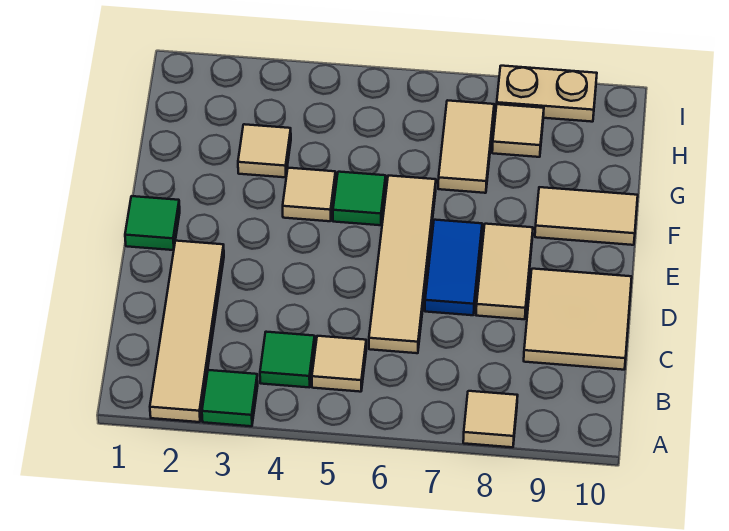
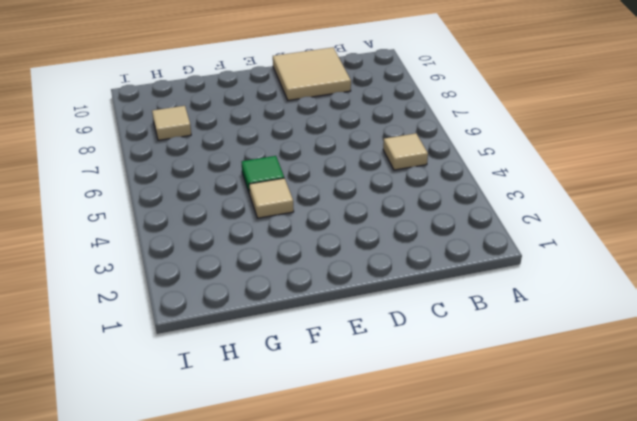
none -> tan tile A2:D2 level 1
none -> green tile A3 level 1
none -> tan tile A8 level 1

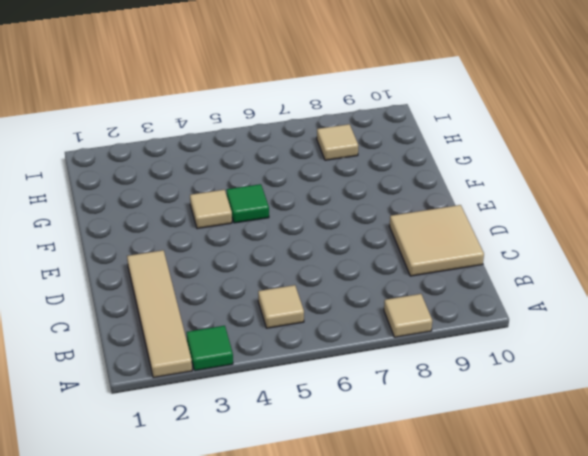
none -> green tile B4 level 1
none -> tan tile C6:F6 level 1
none -> blue tile D7:E7 level 1

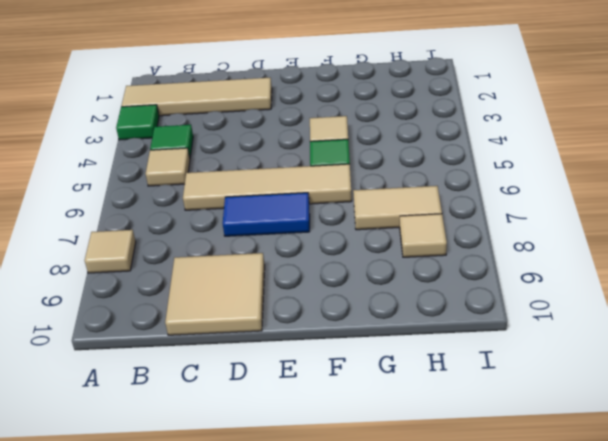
none -> tan tile D8:E8 level 1
none -> green tile E1 level 1
none -> tan tile F9:F10 level 1

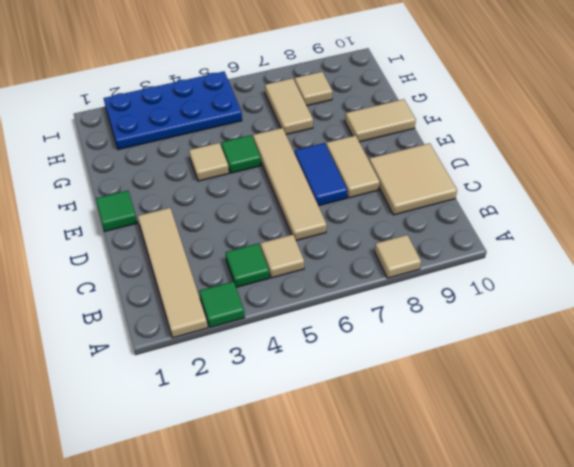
blue plate H2:I5 level 1 -> none
none -> tan tile G3 level 1
none -> tan plate I8:I9 level 1

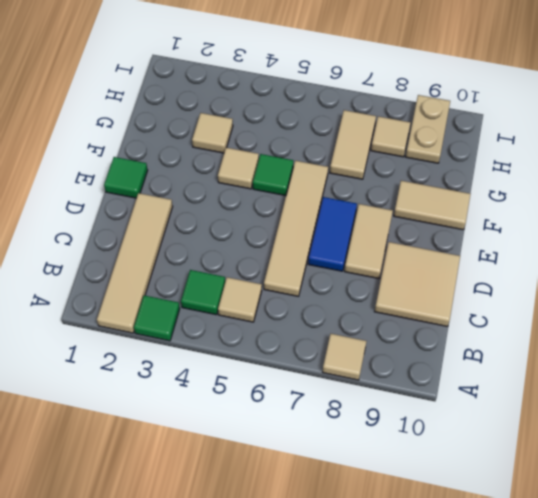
tan plate H9:I9 level 1 -> tan plate I8:I9 level 1

